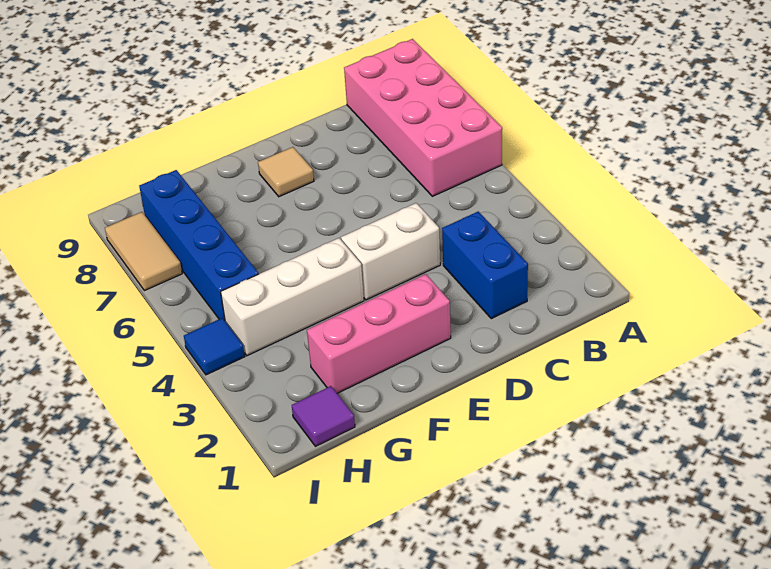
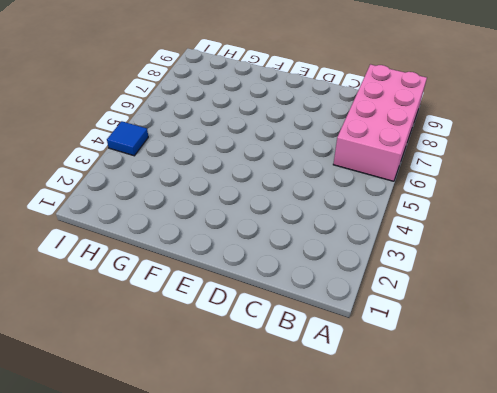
none -> blue brick C2:C3 level 1
none -> white brick D4:E4 level 1

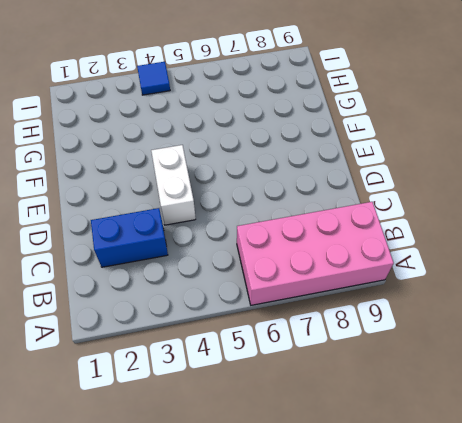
none -> pink brick E2:G2 level 1
none -> tan tile E8 level 1

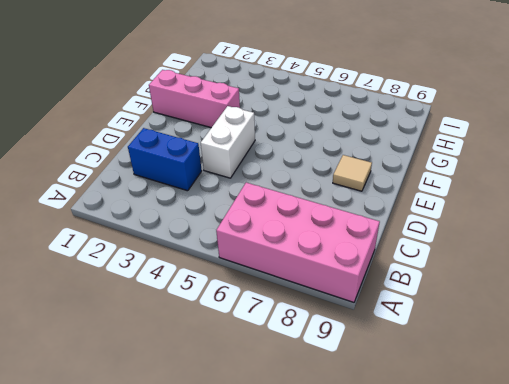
pink brick F1:F3 level 1 -> pink brick E2:G2 level 1
none -> white brick F4:H4 level 1
none -> purple tile H1 level 1

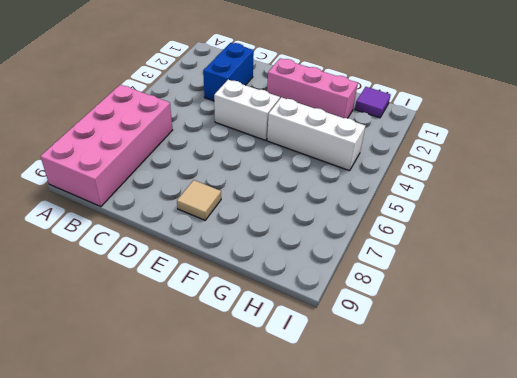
none -> blue brick H5:H8 level 1
none -> blue tile I4 level 1

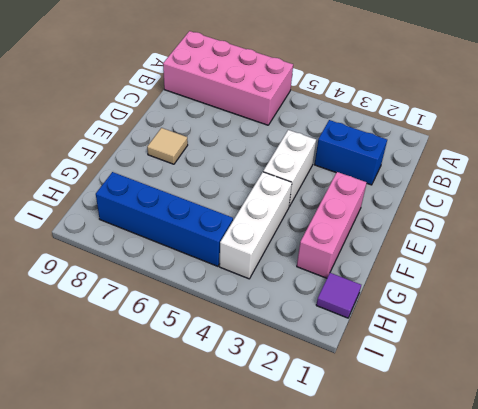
none -> blue tile I4 level 1
none -> tan tile I7:I8 level 1

